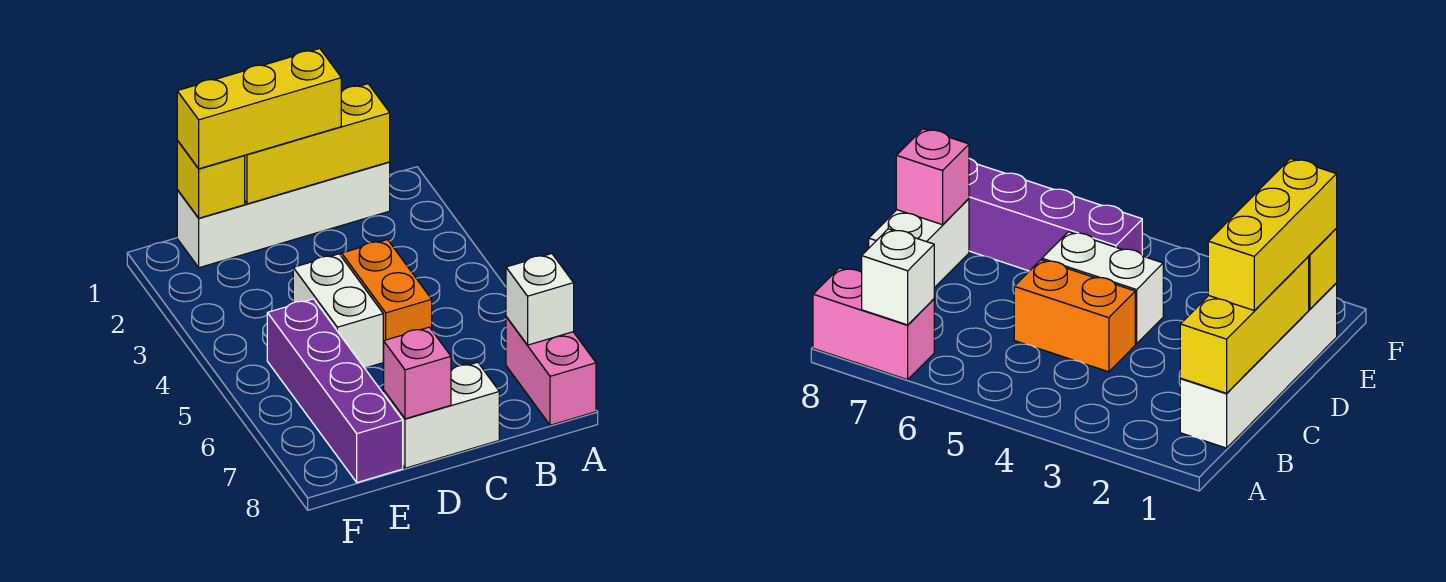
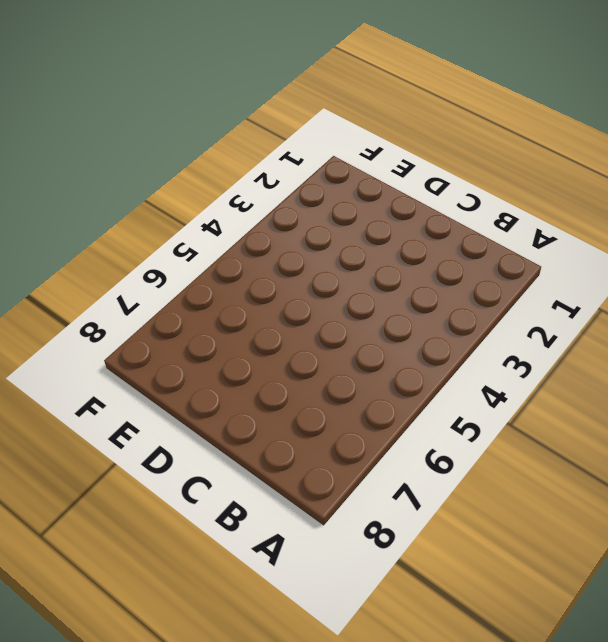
none -> pink brick A7:A8 level 1
none -> white brick B1:E1 level 1

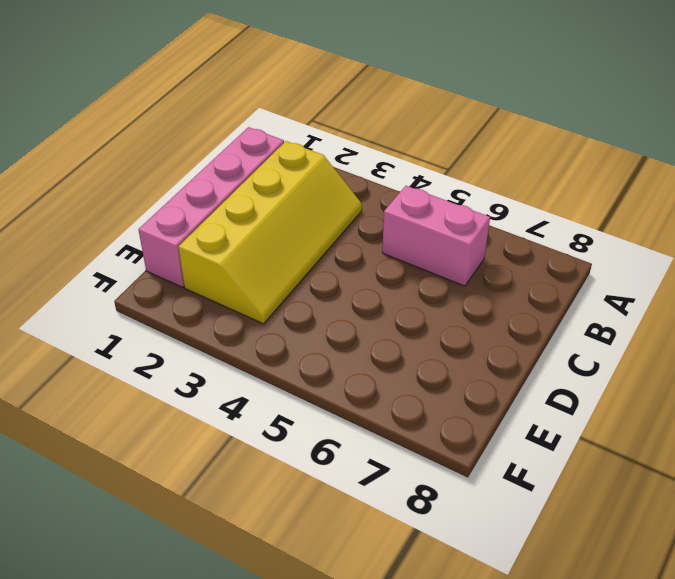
pink brick B1:E1 level 1 -> white brick B1:E1 level 1
yellow slope B2:E3 level 1 top 2 -> none
pink brick B5:B6 level 1 -> pink brick A7:A8 level 1
none -> orange brick C4:C5 level 1
none -> white brick C8:D8 level 1

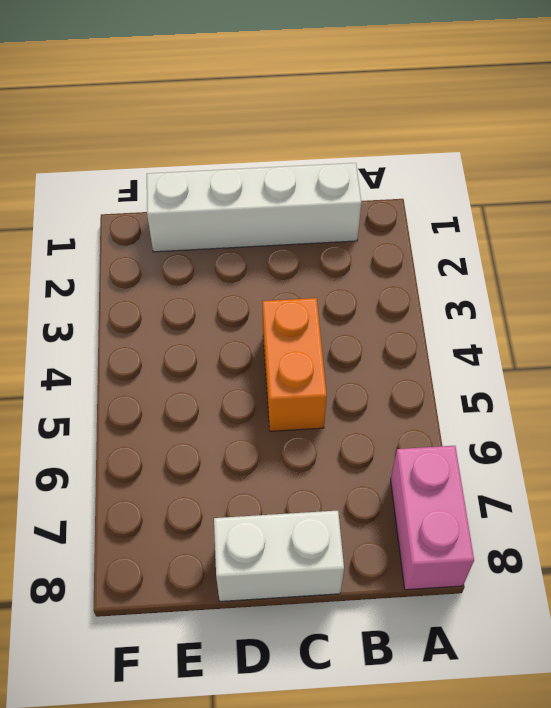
none -> white brick D4:D5 level 1
none -> purple brick E5:E8 level 1

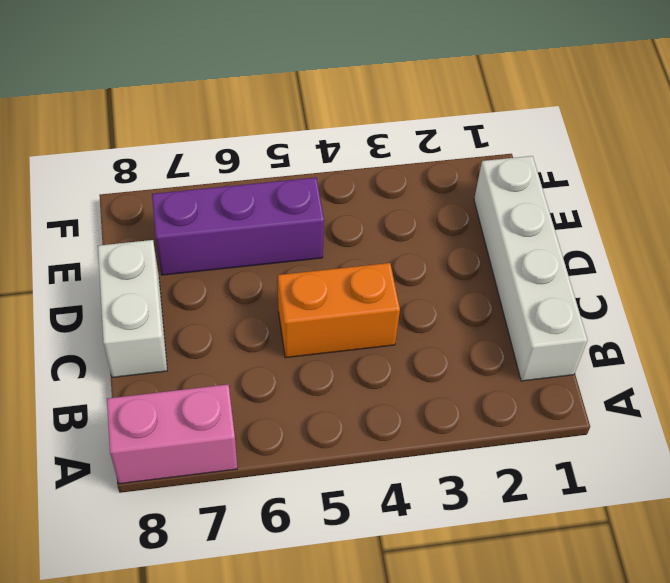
purple brick E5:E7 level 1 -> purple brick E5:E8 level 1
none -> white brick D4:D5 level 1
none -> white brick A7 level 2

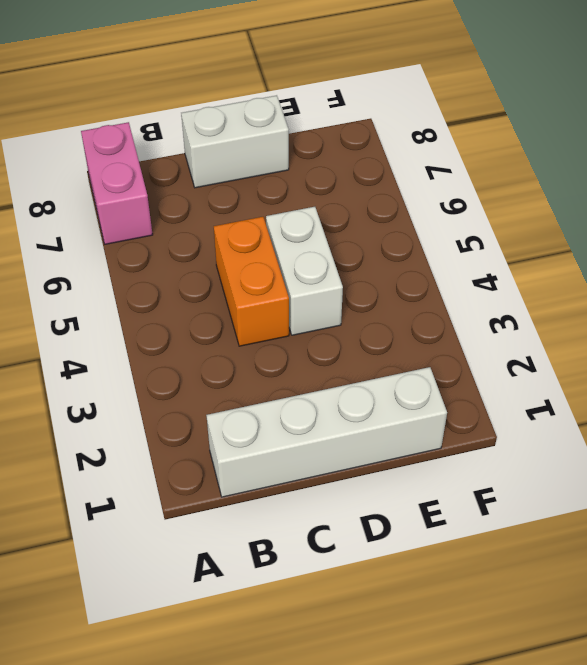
none -> purple brick E5:E8 level 1
none -> white brick A7 level 2

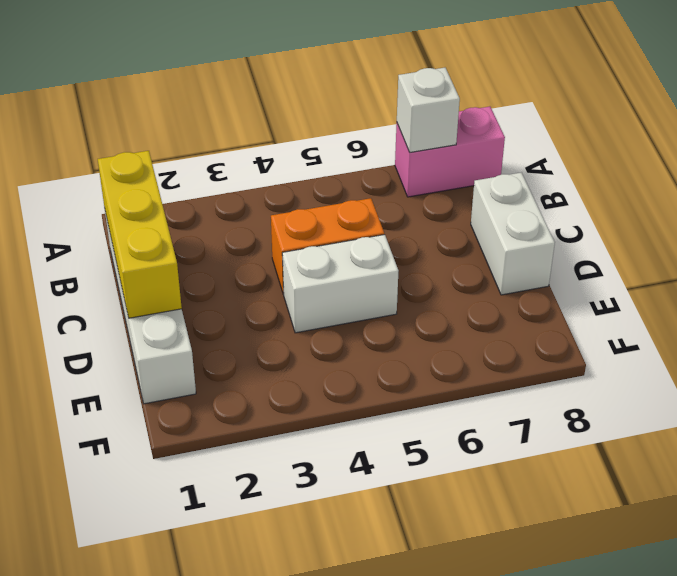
none -> purple brick E5:E8 level 1
none -> pink brick D8 level 2

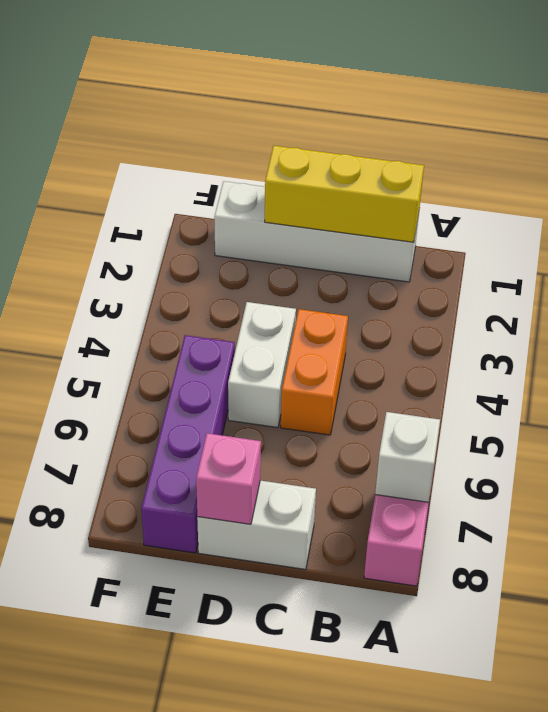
none -> yellow brick E1 level 2
none -> yellow brick C1:E1 level 3

